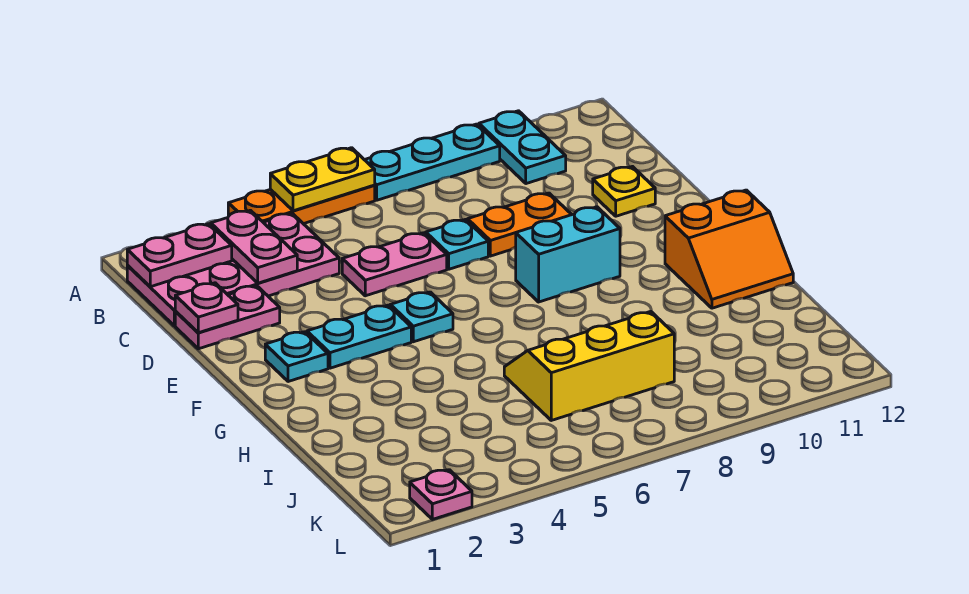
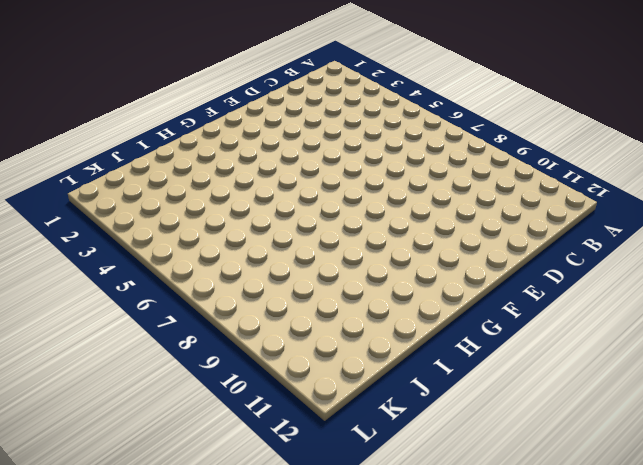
none -> orange plate A4:A6 level 1
none -> cyan plate A7:A9 level 1
none -> cyan plate A10:B10 level 1

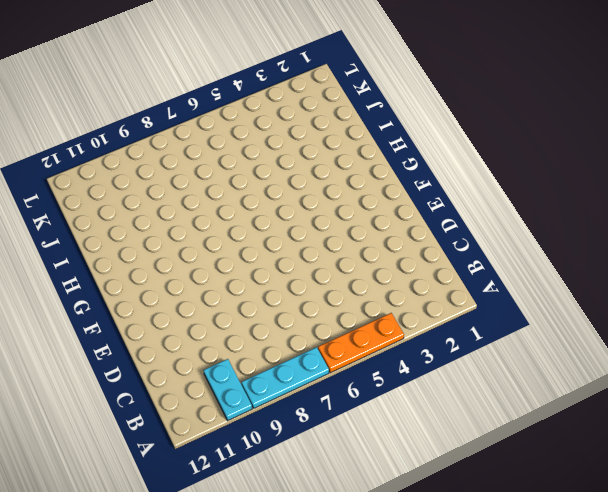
none -> pink plate B1:C4 level 1
none -> pink plate D1:D2 level 1
none -> pink plate D5:D6 level 1

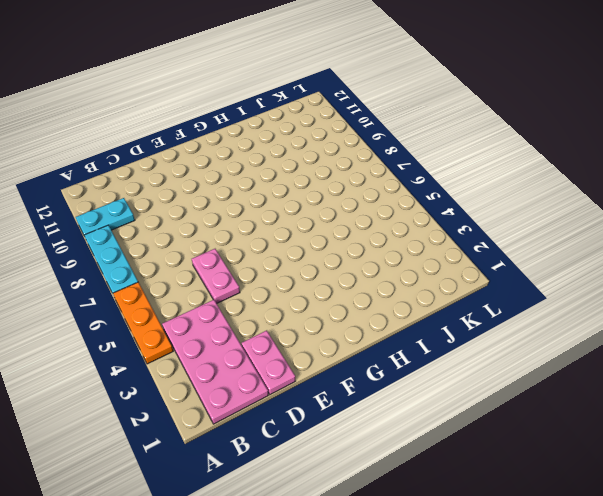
none -> cyan plate D7 level 1
none -> orange plate D8:D9 level 1
none -> yellow plate D11 level 1

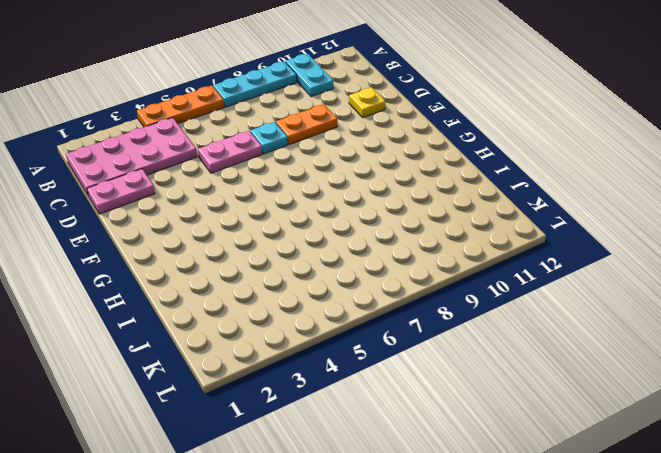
none -> cyan plate F2 level 1
none -> cyan plate F3:F4 level 1
none -> cyan plate F5 level 1

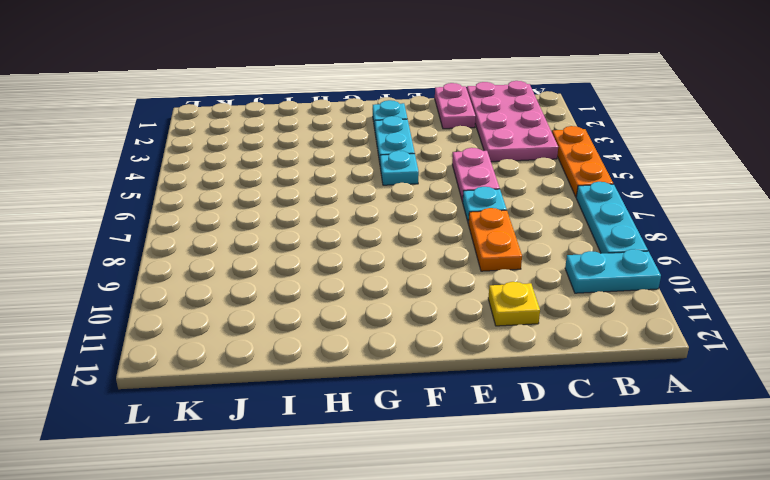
none -> cyan brick F8:F9 level 1
none -> orange slope G11:H12 level 1 top G
none -> yellow slope I6:J8 level 1 top J

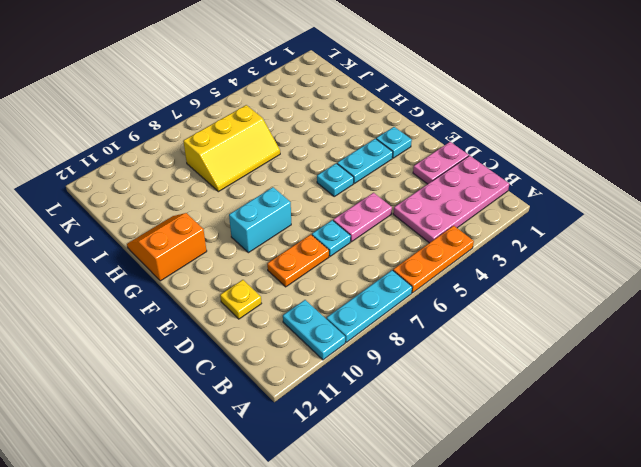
none -> pink plate L2 level 1
none -> yellow plate A5:A6 level 2
none -> pink plate B1:B2 level 2

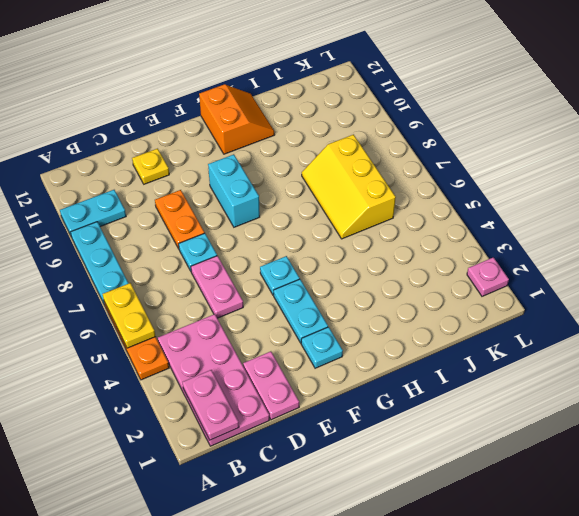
none -> pink plate B3:C3 level 2
none -> pink plate D1 level 2

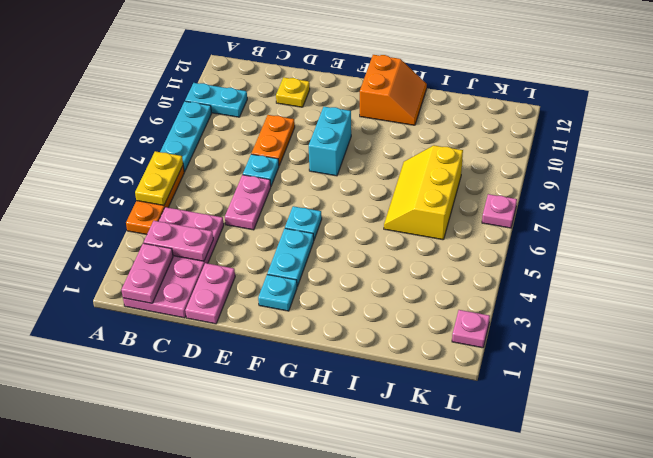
pink plate L7 level 1 -> pink plate D1 level 2

